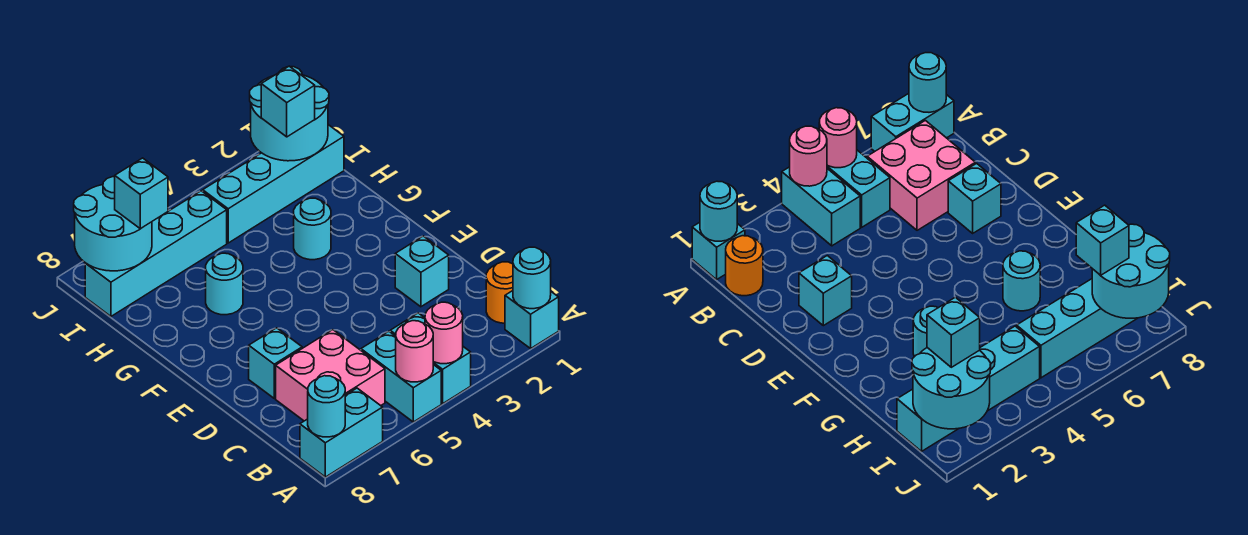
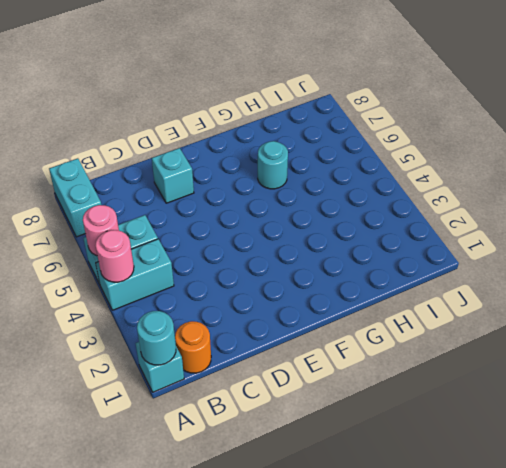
none -> pink brick B6:C7 level 1
none -> cyan brick D2 level 1
none -> cyan round brick G3 level 1

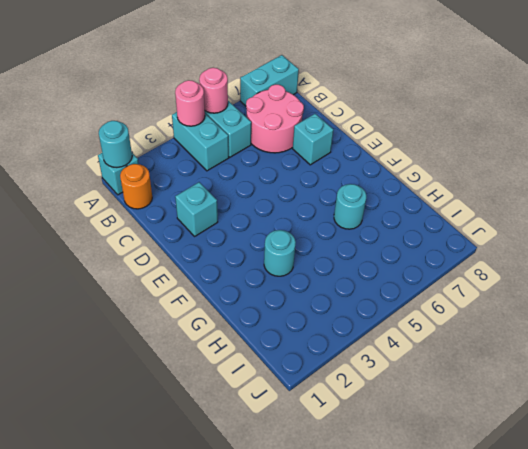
pink round brick B6:C7 level 1 -> pink brick B6:C7 level 1
none -> cyan brick I1:I4 level 1
none -> cyan brick I5:I8 level 1
none -> cyan round brick A8 level 2

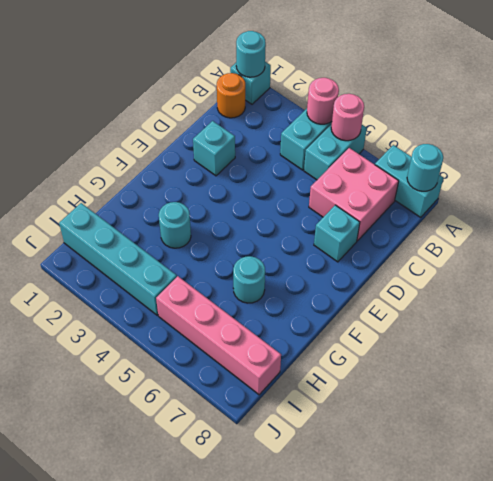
pink brick I5:I8 level 1 -> cyan brick I5:I8 level 1
none -> cyan round brick I1:J2 level 2
none -> cyan round brick I7:J8 level 2
none -> cyan brick I2 level 3

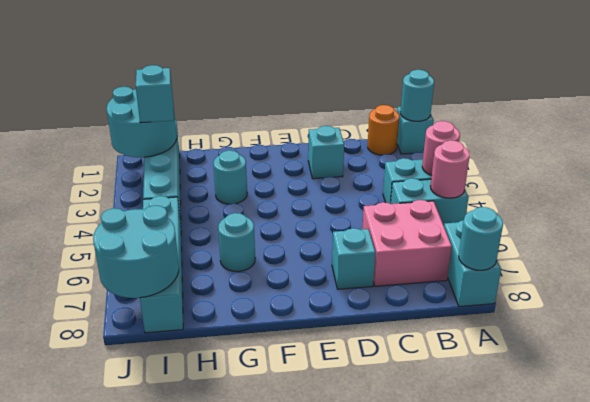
none -> cyan brick I7 level 3

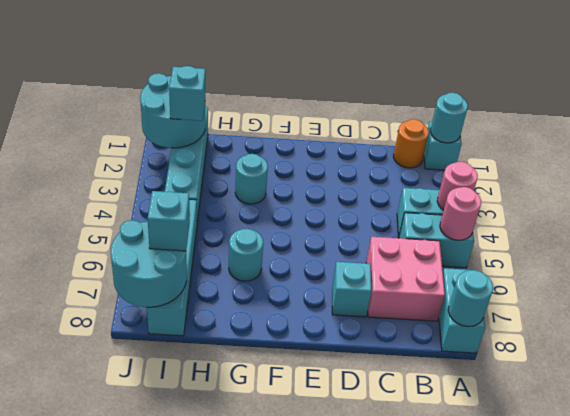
none -> cyan brick D2 level 1

